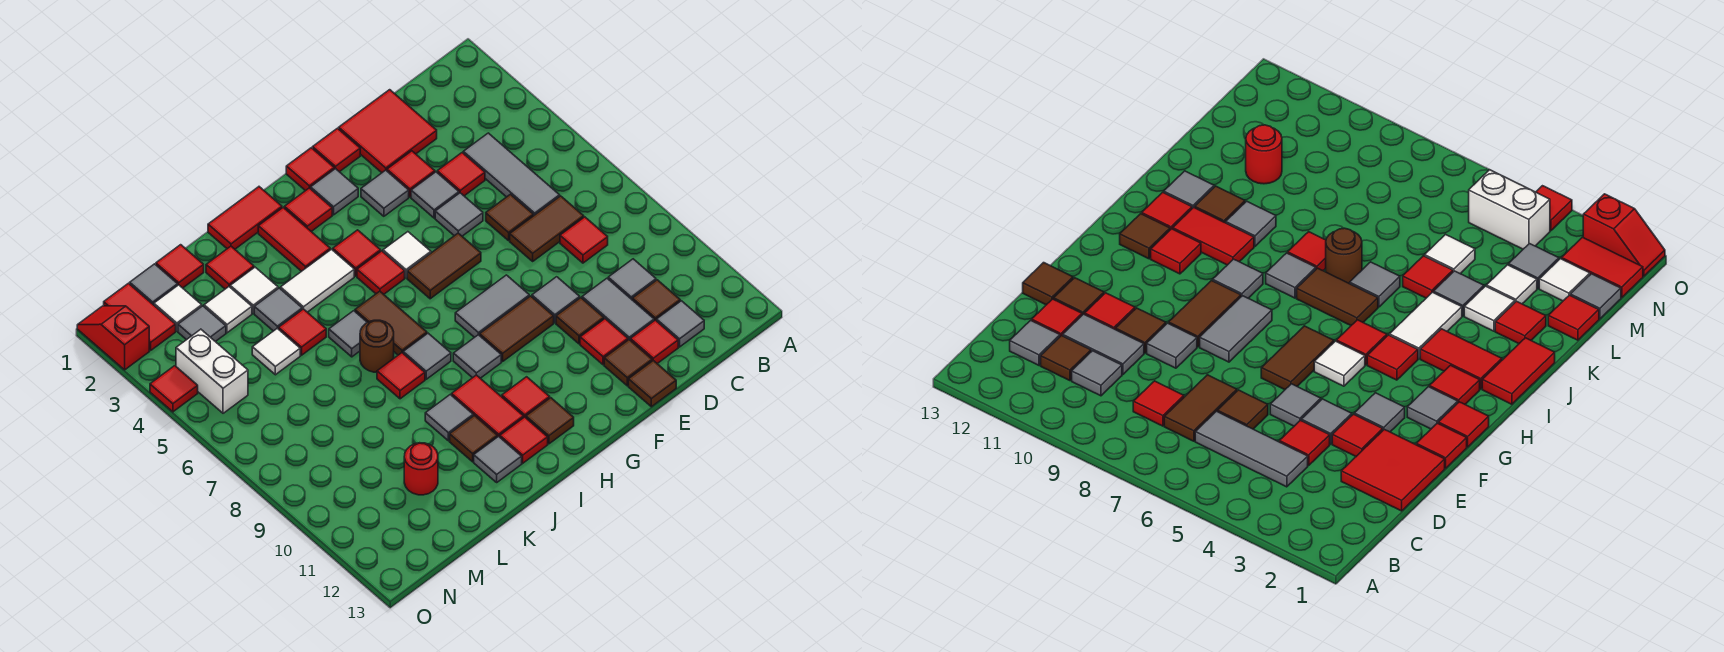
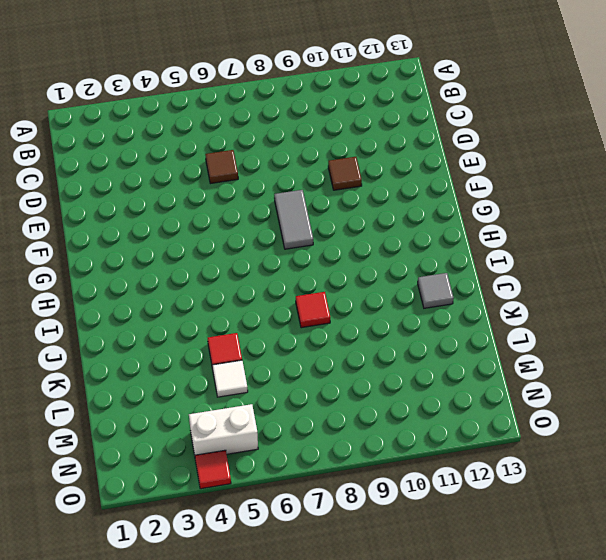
none -> grey tile C4:C6 level 1
none -> brown tile C7:D7 level 1
none -> red tile C8 level 1
none -> grey tile C10 level 1

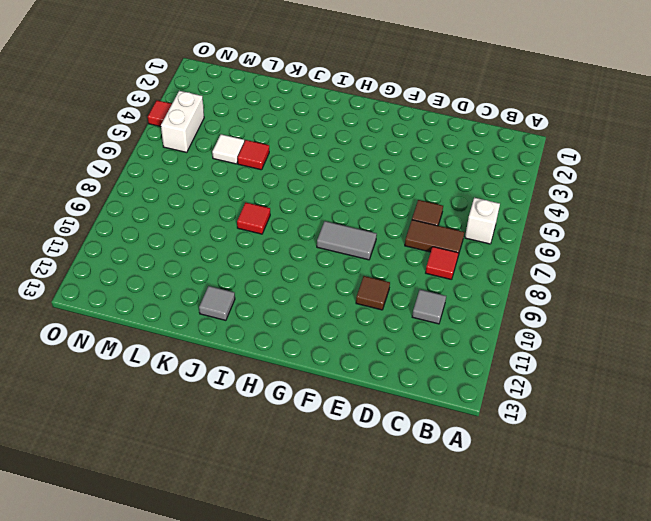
white brick B6 level 1 -> none
none -> grey tile C4:C6 level 1
none -> brown tile C11 level 1
none -> grey tile C12 level 1
none -> red tile D1:E2 level 1

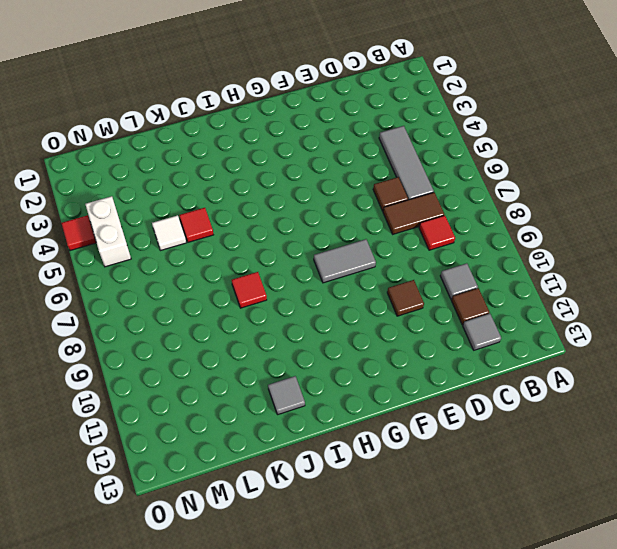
none -> red tile D1:E2 level 1
none -> red tile D4 level 1
none -> grey tile D10:D11 level 1
none -> red tile D12 level 1

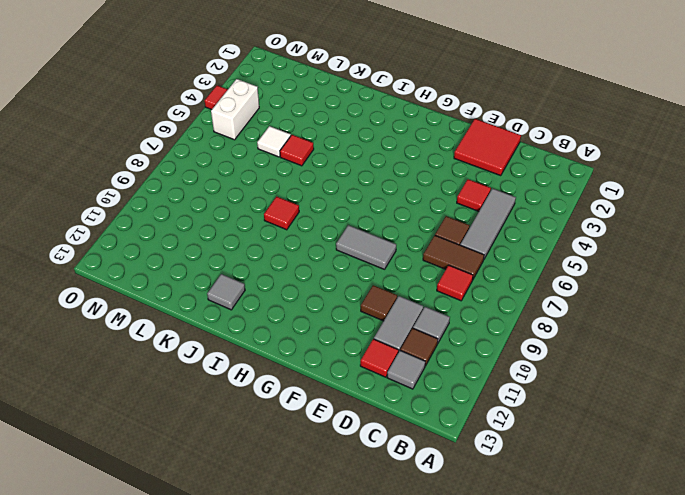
none -> red tile E3 level 1
none -> grey tile E4 level 1
none -> grey tile E5 level 1
none -> grey tile E9 level 1

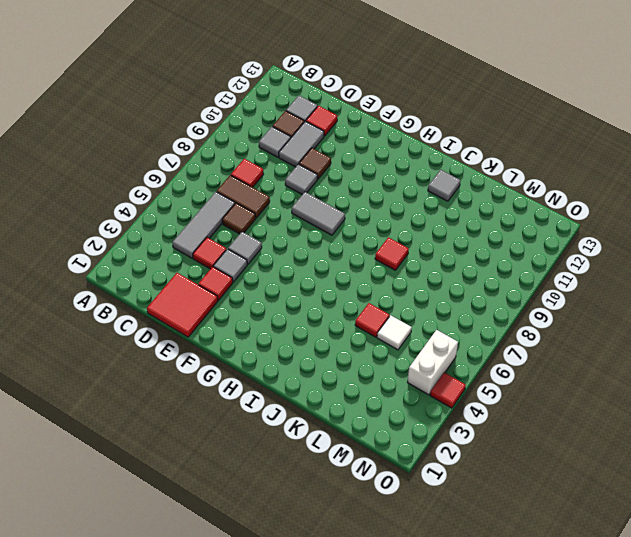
none -> red tile E11 level 1
none -> brown tile E12 level 1
none -> brown tile E13 level 1
none -> red tile F1 level 1

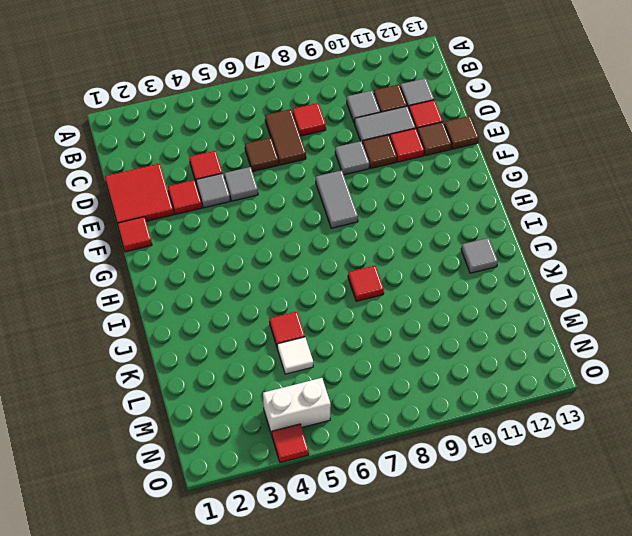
none -> grey tile C4:C6 level 1
none -> grey tile F3 level 1
none -> brown tile F6:G6 level 1
none -> brown tile F9:G9 level 1

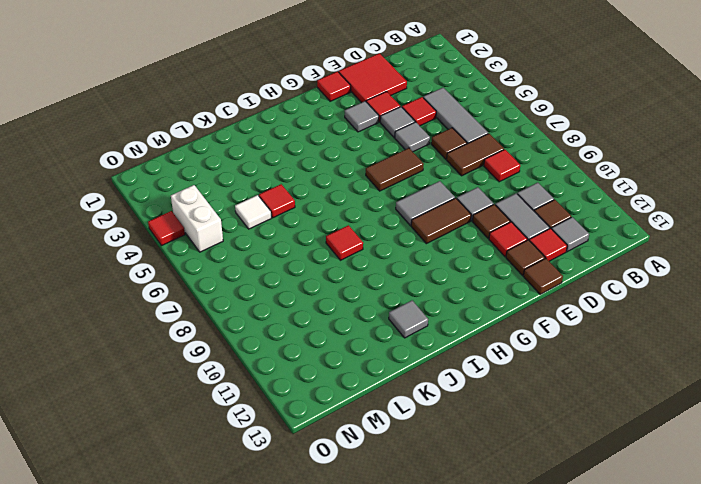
none -> red tile G1 level 1
none -> grey tile G2 level 1
none -> white tile G5 level 1
none -> red tile H2 level 1

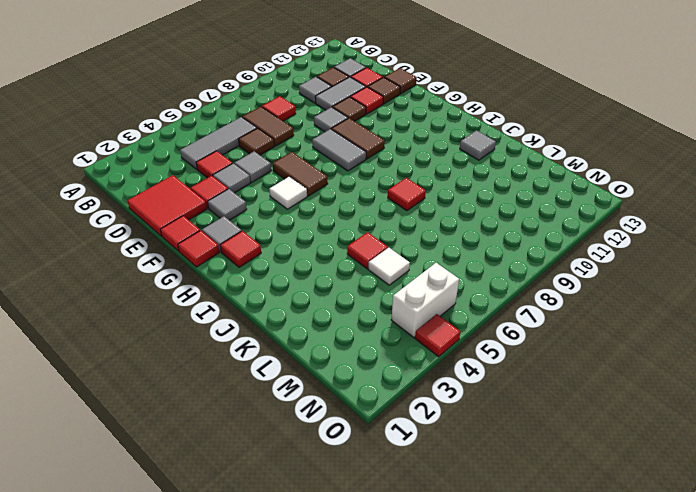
none -> red tile H4 level 1
none -> red tile H5 level 1
none -> grey tile H9 level 1
none -> red tile H11 level 1

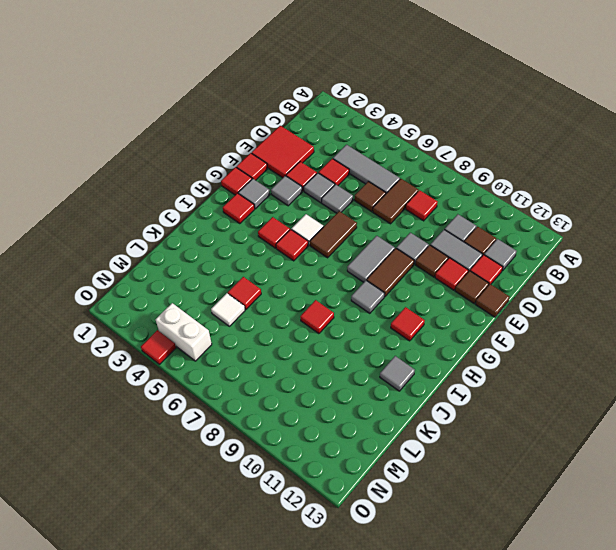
none -> brown tile H12 level 1
none -> red tile I1:J1 level 1
none -> red tile I2:I3 level 1
none -> white tile I4:J4 level 1

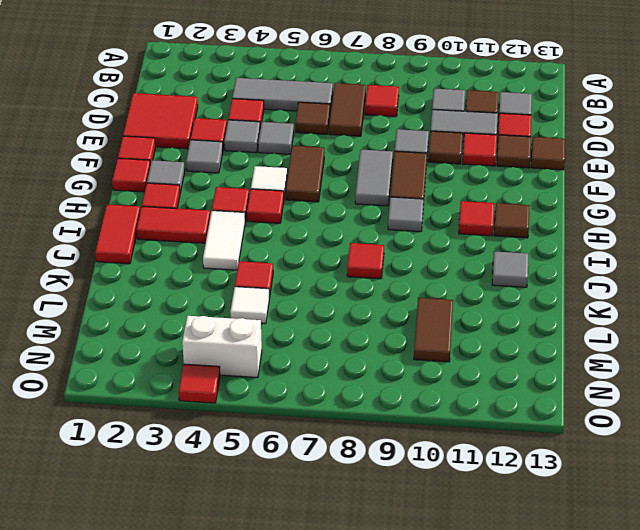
brown tile L10:M10 level 1 -> brown tile I6:I7 level 1
none -> grey tile I8 level 1
none -> red tile I10:I11 level 1
none -> red tile I12 level 1
none -> grey tile J6 level 1

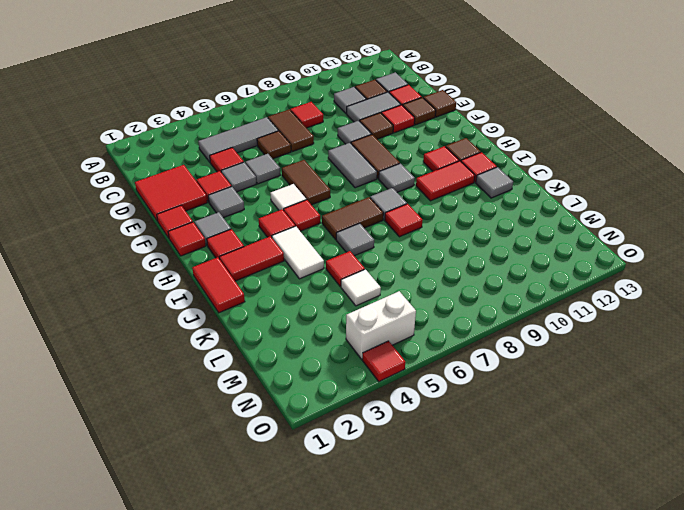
none -> brown round brick J7 level 1
none -> grey tile J10 level 1
none -> brown tile J11 level 1
none -> red tile K2 level 1

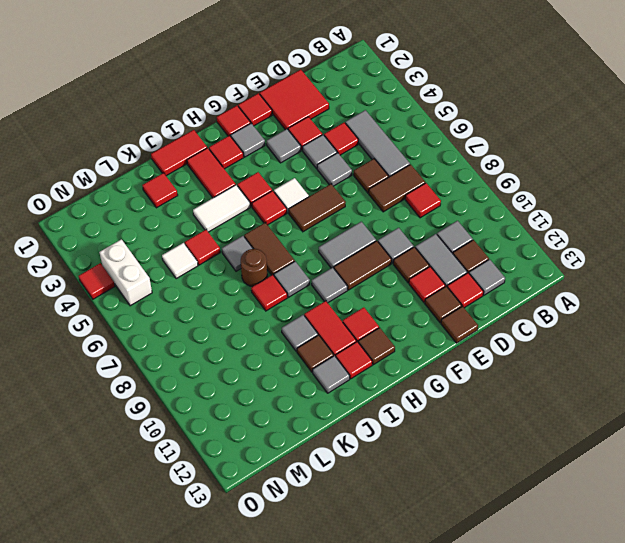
none -> white tile K3 level 1
none -> grey tile K4 level 1
none -> red tile L1 level 1
none -> white tile L3 level 1

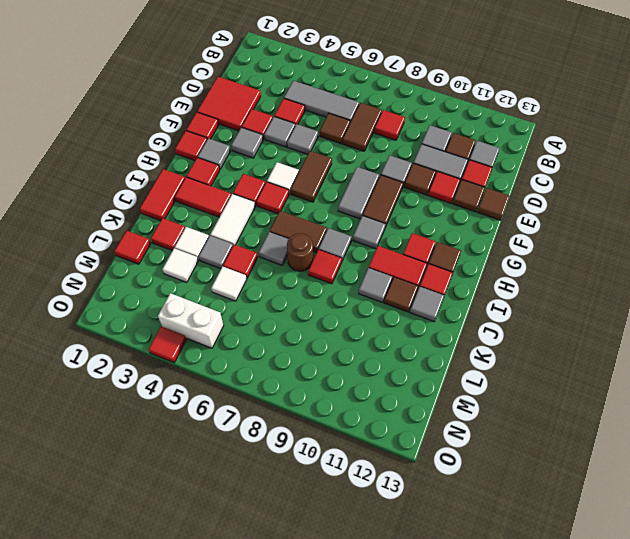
none -> red round brick L11 level 1
none -> grey tile M1 level 1
none -> white tile M2 level 1
none -> grey tile M3 level 1

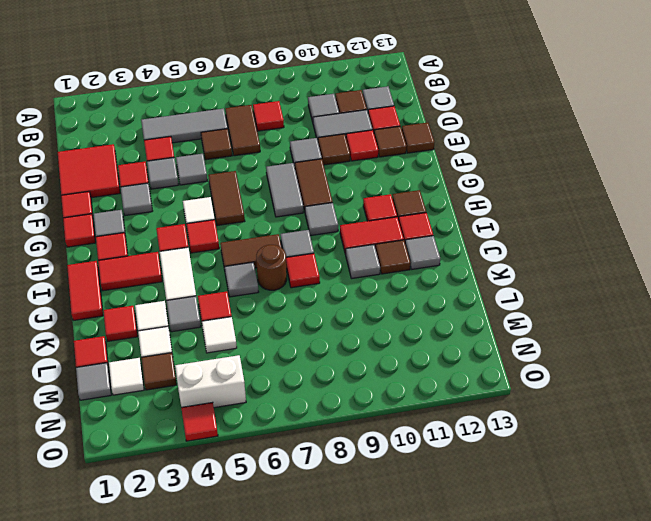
brown tile M3 level 1 -> grey tile M3 level 1
none -> red round brick L11 level 1
none -> red tile N1:N2 level 1
none -> red slope O1:O2 level 1 top 2

